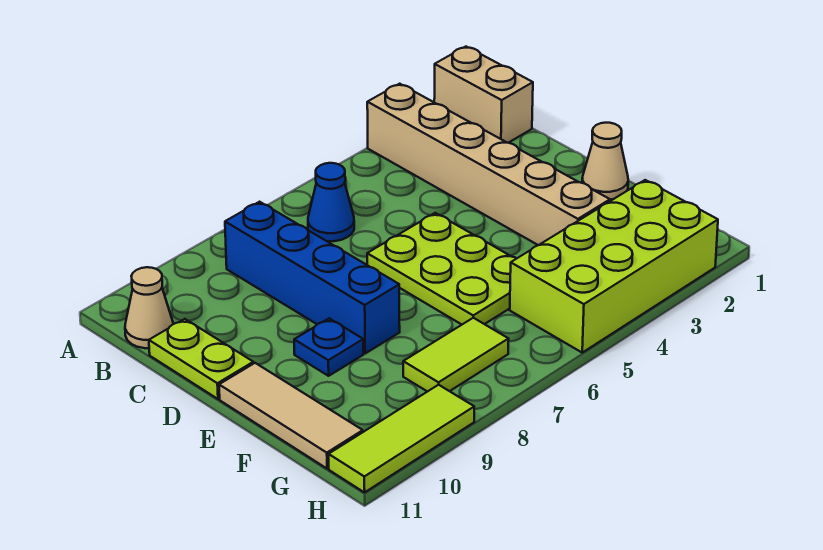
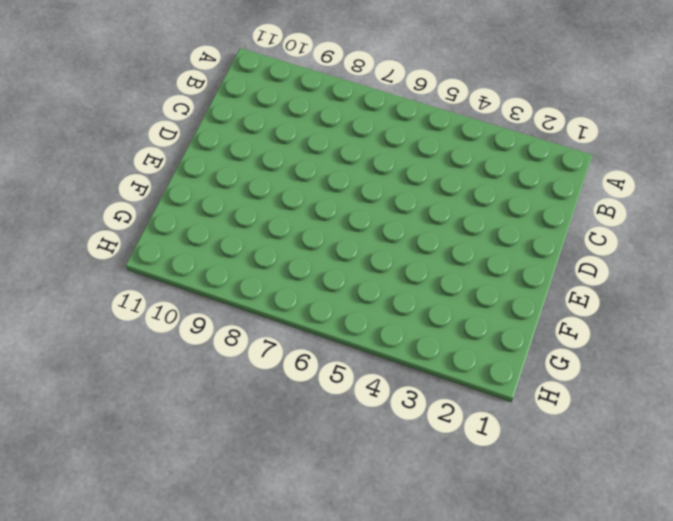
none -> tan brick A1:B1 level 1
none -> tan brick A3:F3 level 1
none -> blue cone B6 level 1

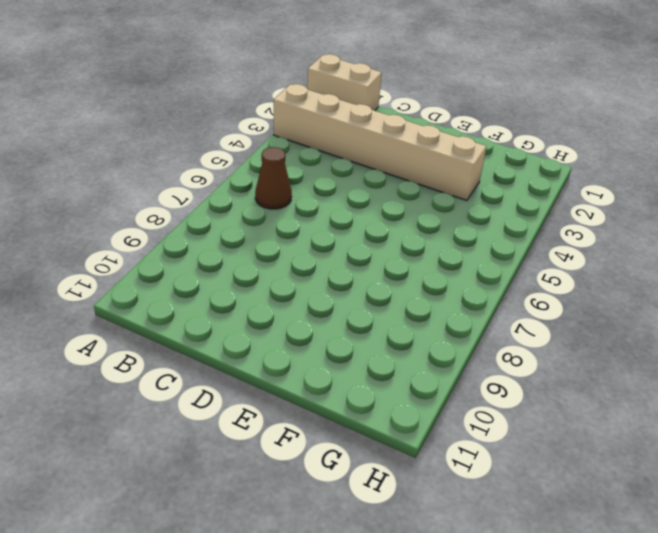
brown cone B6 level 1 -> blue cone B6 level 1
none -> blue brick B8:E8 level 1
none -> tan cone B11 level 1
none -> lime plate C11:D11 level 1

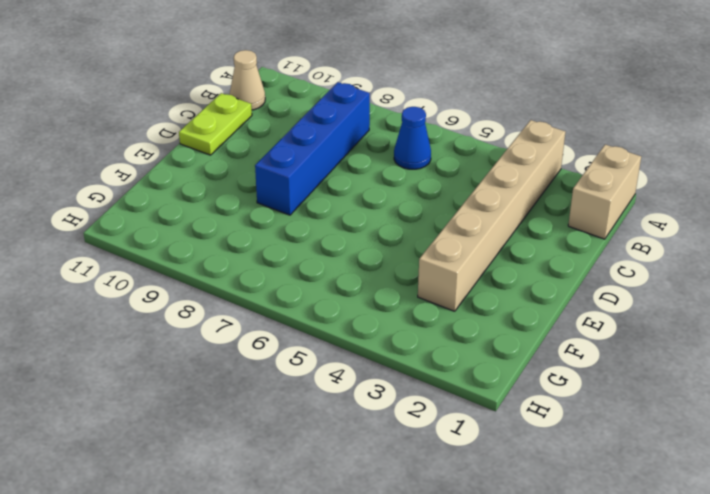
none -> lime plate D5:F6 level 1
none -> tan cone E1 level 1
none -> blue plate E9 level 1

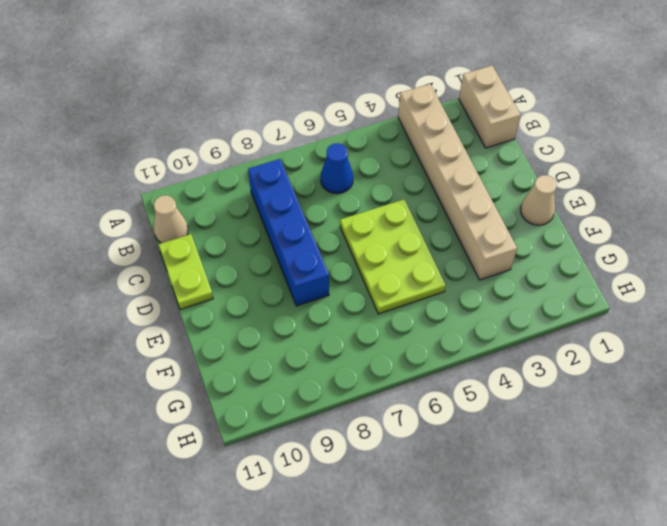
none -> blue plate E9 level 1
none -> tan tile E11:G11 level 1
none -> lime brick G2:H5 level 1

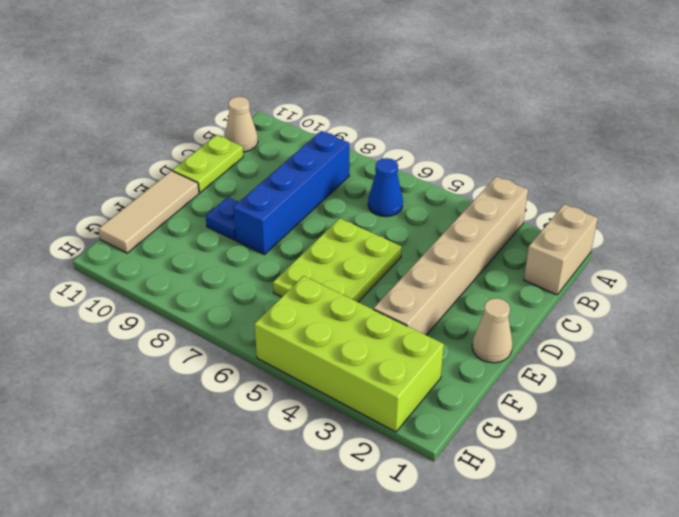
none -> lime tile G7:G8 level 1
none -> lime tile H9:H11 level 1

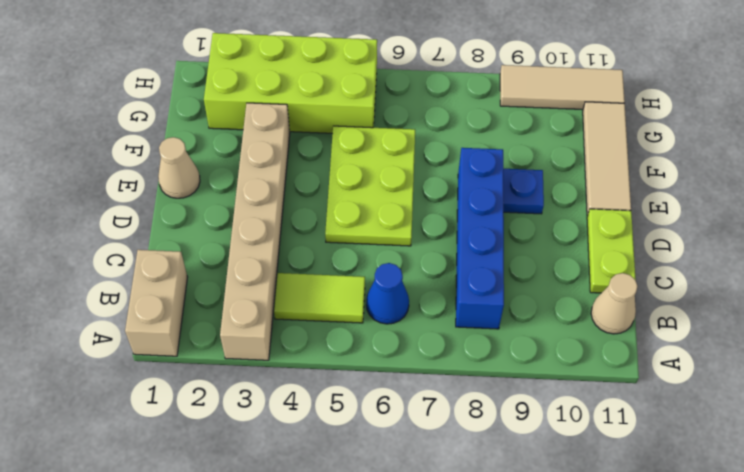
lime tile B4:B5 level 1 -> lime tile G7:G8 level 1
tan tile H9:H11 level 1 -> lime tile H9:H11 level 1

